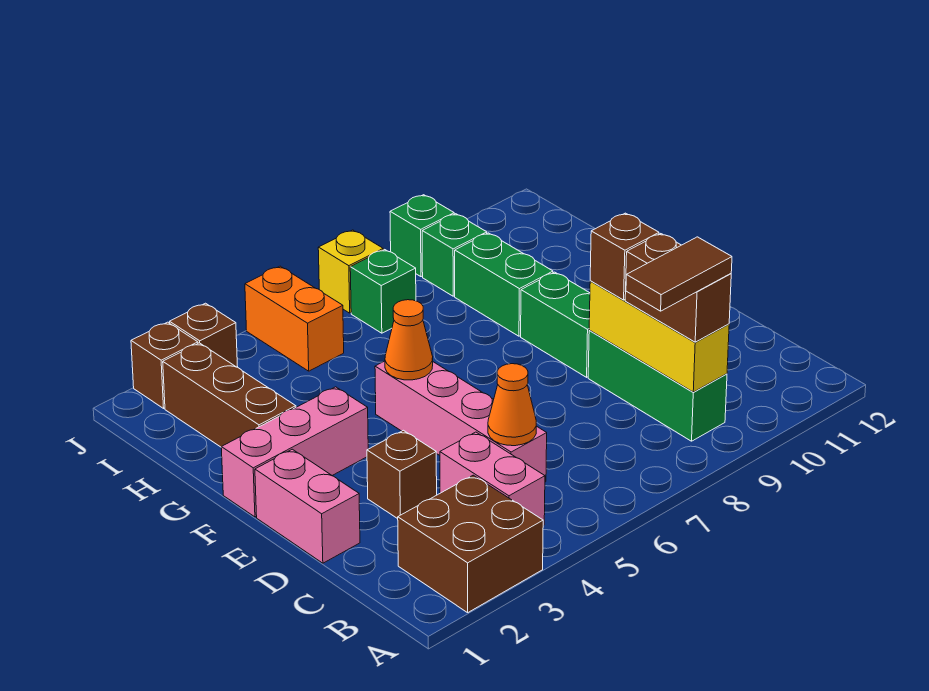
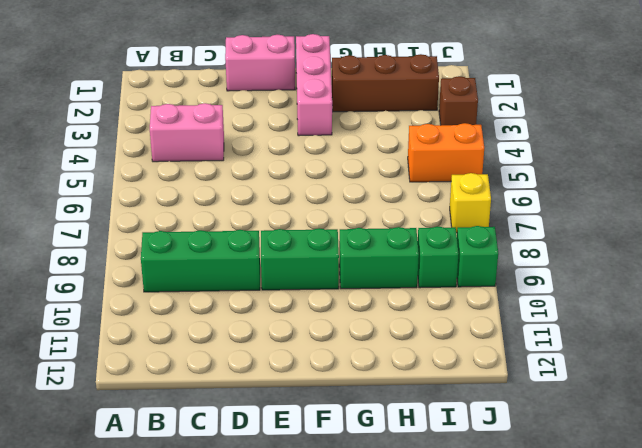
none -> brown brick A2:B3 level 1
none -> pink brick C5:F5 level 1
none -> brown brick D3 level 1

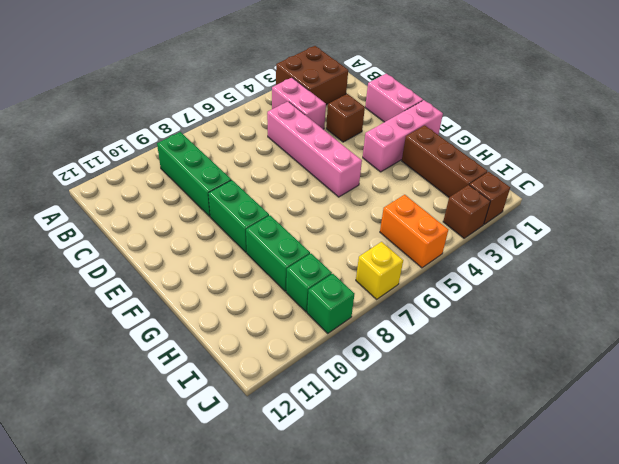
none -> green brick I7 level 1
none -> yellow brick B9:D9 level 2
none -> orange cone C5 level 2

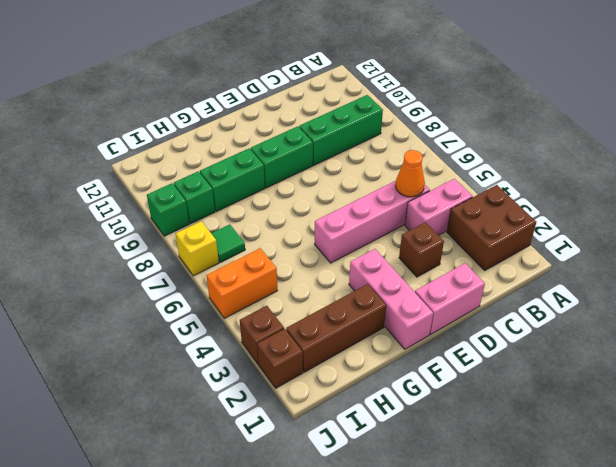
green tile I7 level 1 -> green brick I7 level 1
none -> yellow brick B9:D9 level 2
none -> orange cone F5 level 2
none -> brown brick B9:C9 level 3

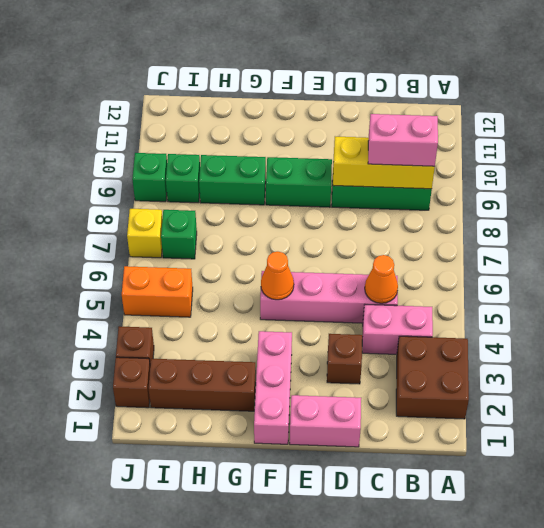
pink brick B9:C9 level 3 -> brown brick B9:C9 level 3
none -> brown brick D9 level 3
none -> brown tile B8:B9 level 4

